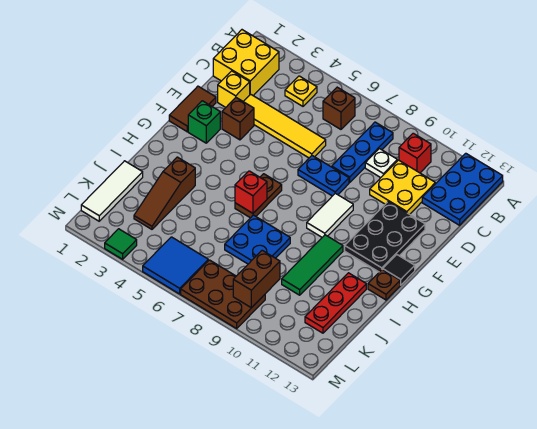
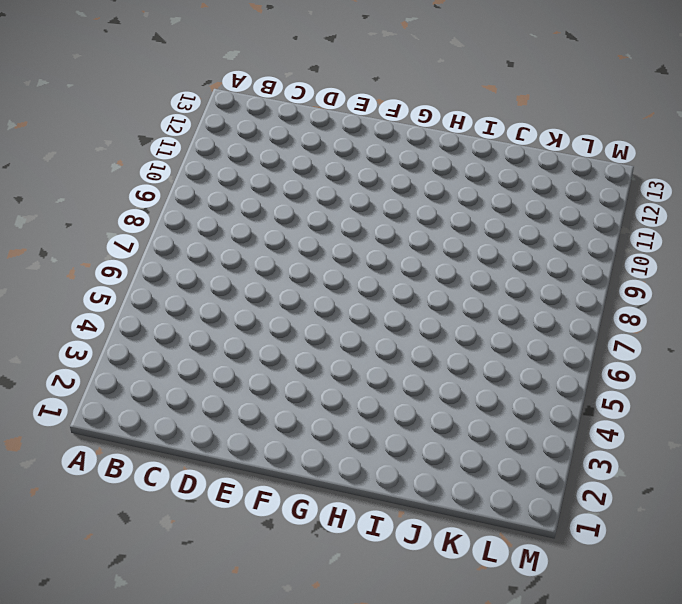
none -> blue plate A12:C13 level 1
none -> yellow brick B1:C2 level 1
none -> yellow plate B4 level 1

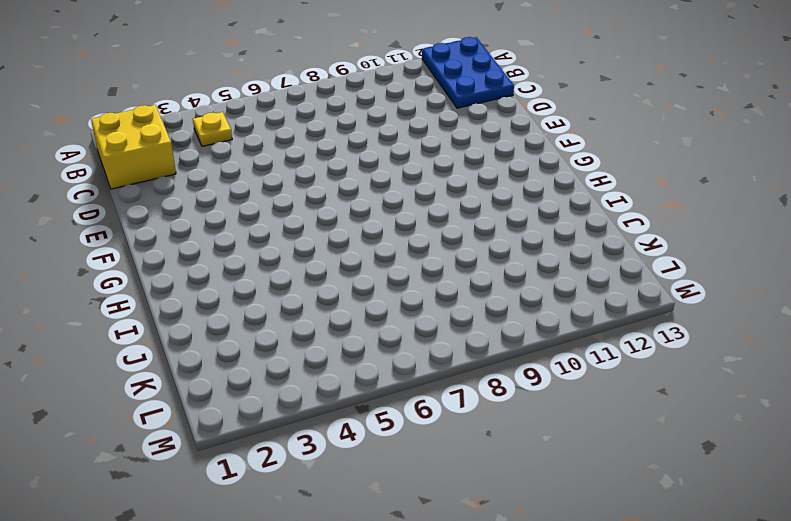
none -> brown brick B6 level 1
none -> blue plate B8:D8 level 1
none -> red brick B10 level 1

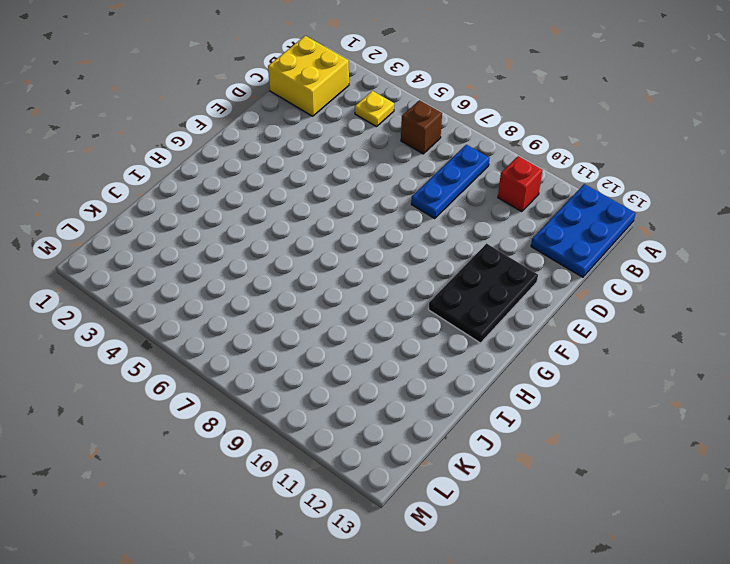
none -> white plate C9 level 1
none -> yellow plate C10:D11 level 1
none -> yellow brick D2 level 1

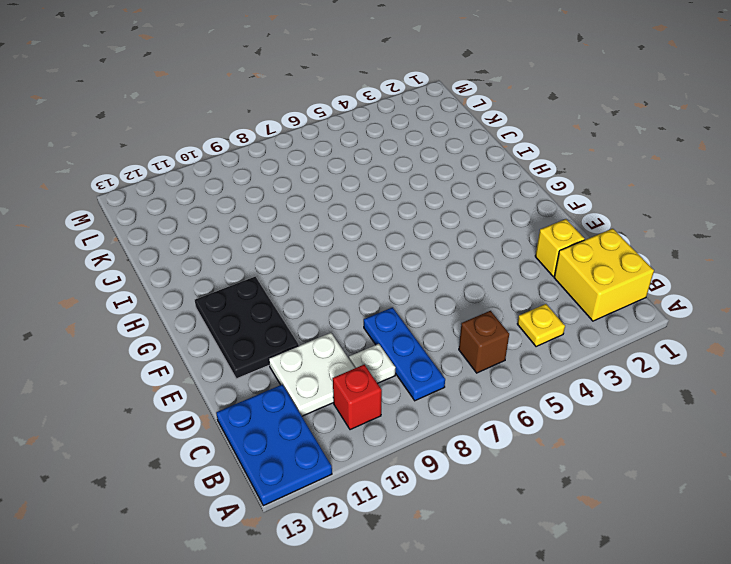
white plate C10:D11 level 1 -> yellow plate C10:D11 level 1
none -> yellow tile D3:D6 level 1
none -> brown tile E1:F1 level 1
none -> brown brick E3 level 1

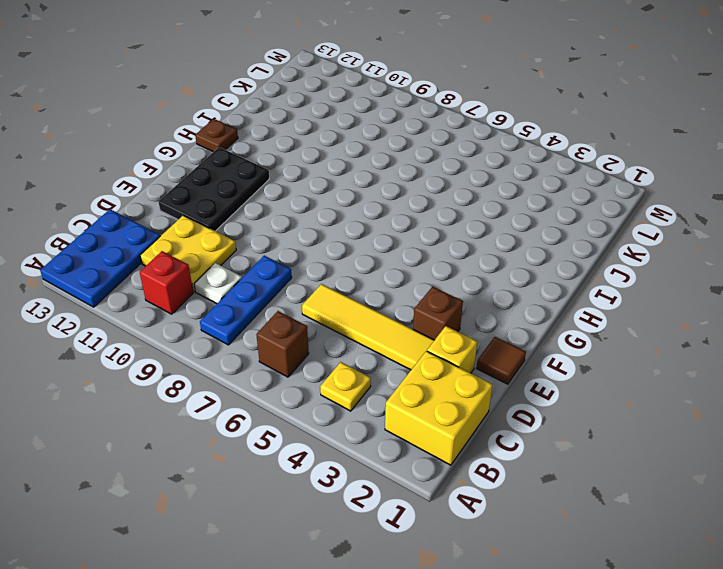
brown tile E1 level 1 -> brown tile E1:F1 level 1
none -> blue plate E7:E8 level 1
none -> green brick F2 level 1
none -> white tile F9:G9 level 1

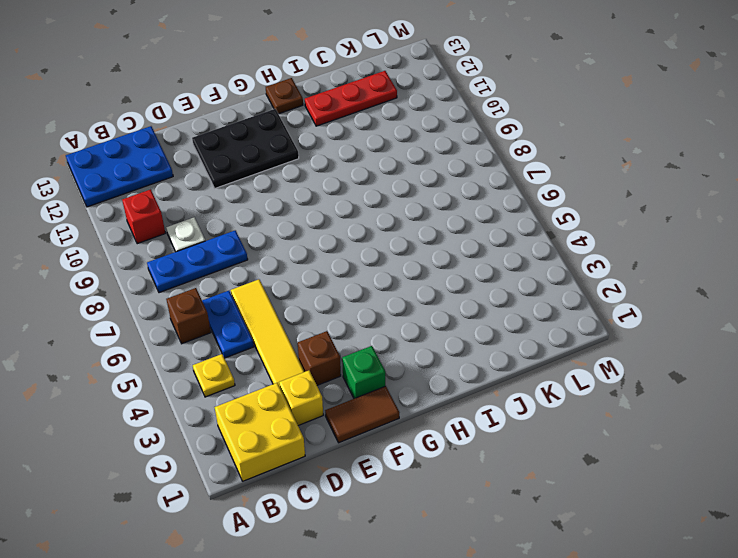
blue plate C5:C6 level 1 -> blue plate E7:E8 level 1
none -> yellow plate C10:D11 level 1
none -> white tile F9:G9 level 1
none -> brown plate G6:H6 level 1

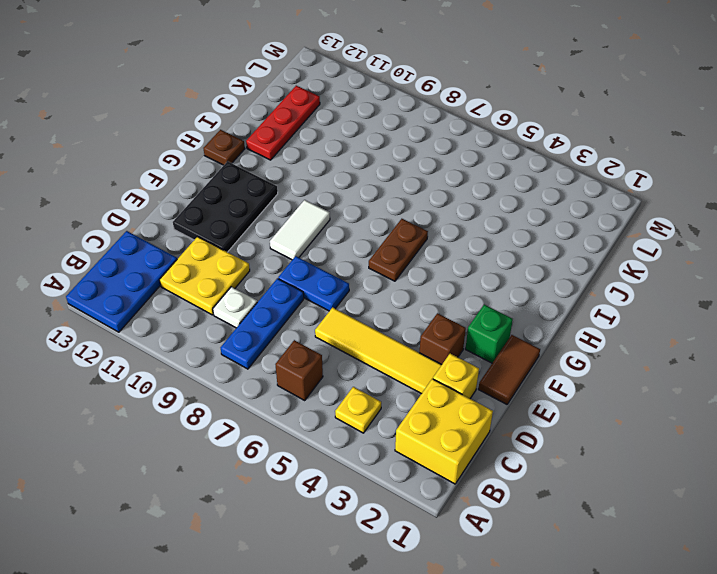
none -> red brick B10 level 1
none -> black tile G13 level 1
none -> green tile H10:J10 level 1

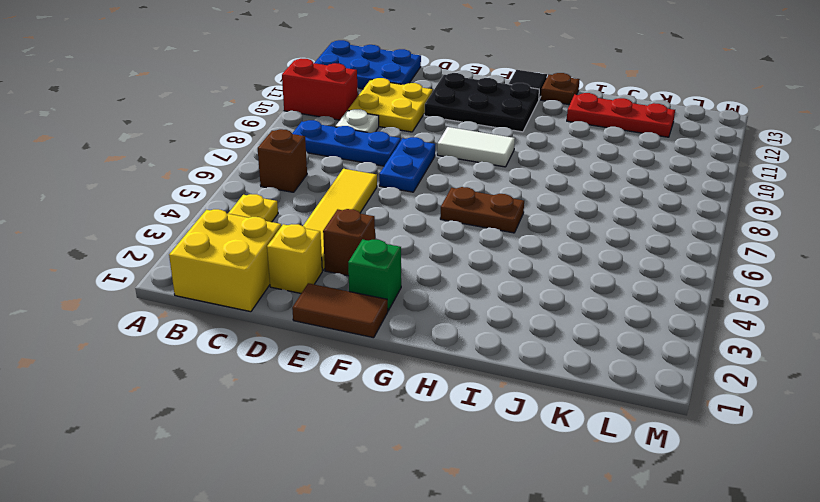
red brick A10:B10 level 1 -> red brick B10 level 1
none -> green tile H10:J10 level 1
none -> brown slope I3:K3 level 1 top I
none -> blue plate I7:J8 level 1

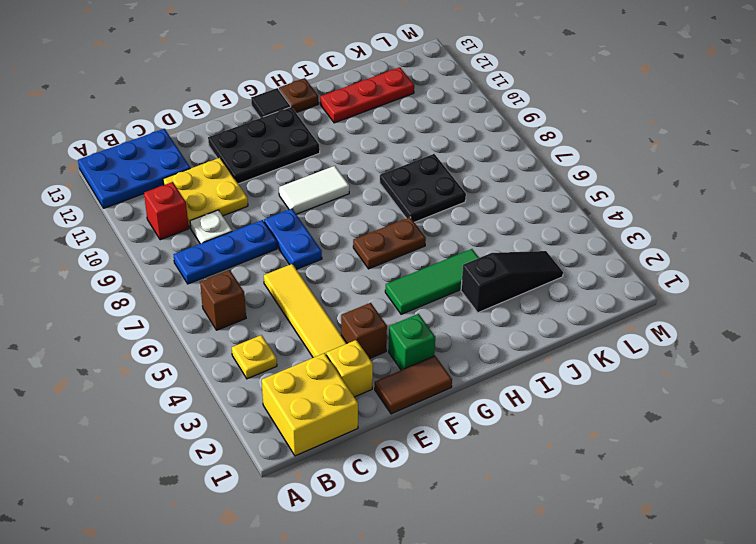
green tile G4:I4 level 1 -> green tile H10:J10 level 1
black slope I3:K3 level 1 top I -> brown slope I3:K3 level 1 top I
black plate I7:J8 level 1 -> blue plate I7:J8 level 1
none -> white tile J1:L1 level 1
none -> blue tile L5:M6 level 1
none -> brown plate L7:M9 level 1

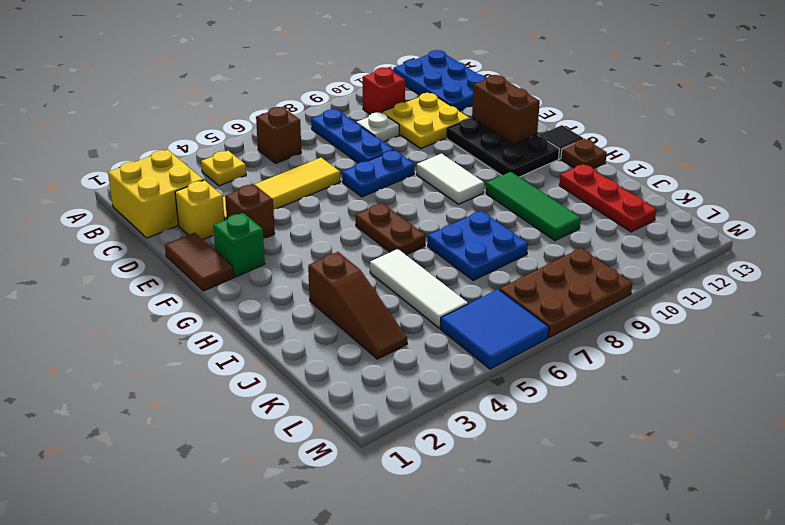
brown brick E12:F12 level 2 -> brown brick K9:L9 level 2
white tile I5:K5 level 1 -> white tile J1:L1 level 1
none -> green tile M3 level 1
none -> red brick H6 level 2

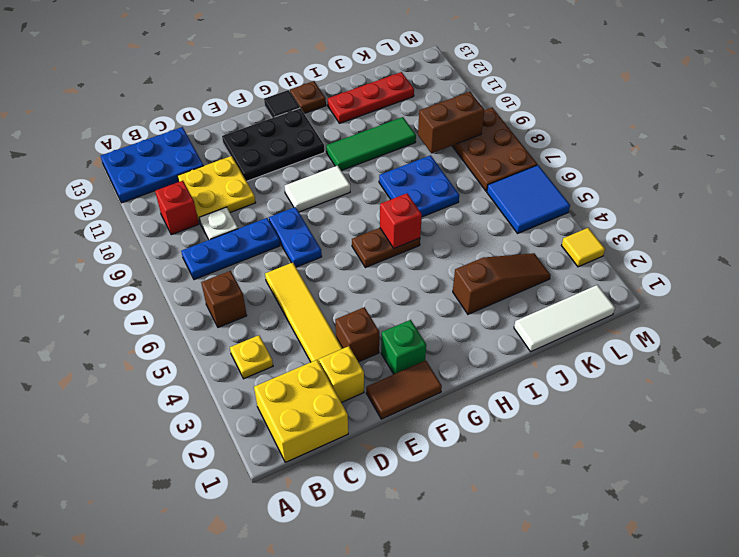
yellow tile M3 level 1 -> green tile M3 level 1

